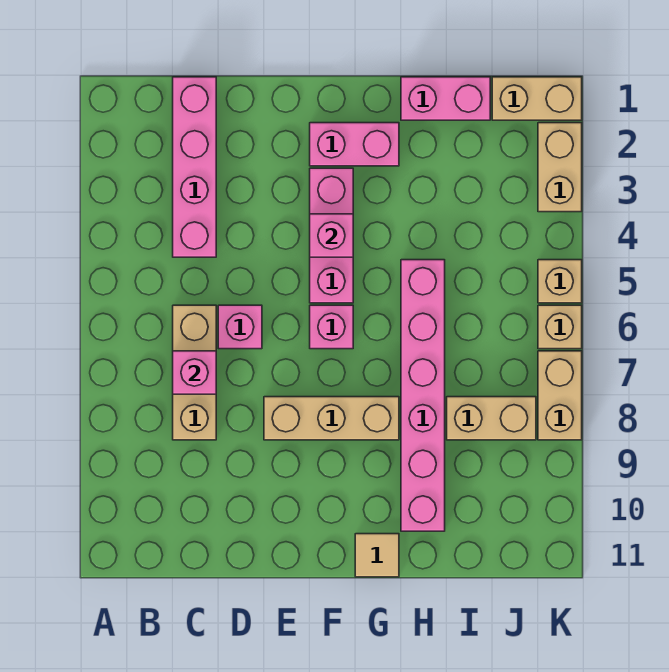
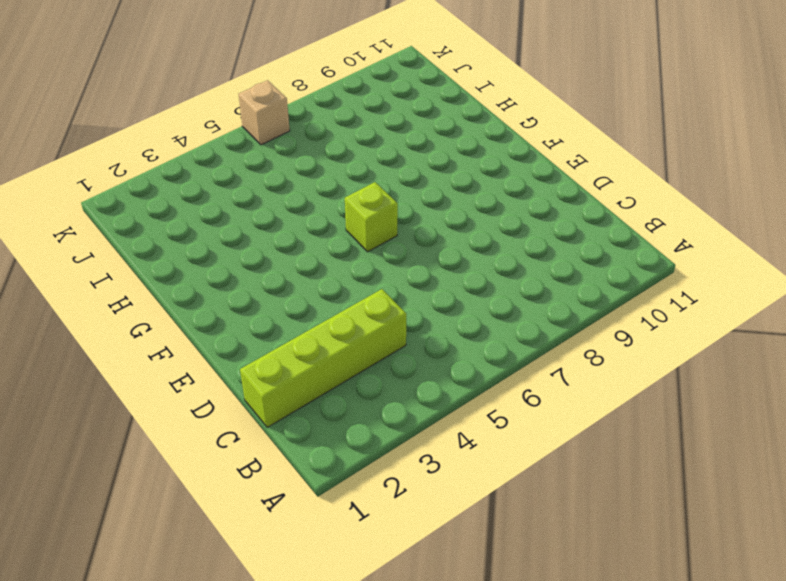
lime brick C1:C4 level 1 -> pink brick C1:C4 level 1
lime brick F6 level 1 -> pink brick F6 level 1
none -> tan brick C6:C8 level 1
none -> pink brick D6 level 1
none -> tan brick E8:G8 level 1

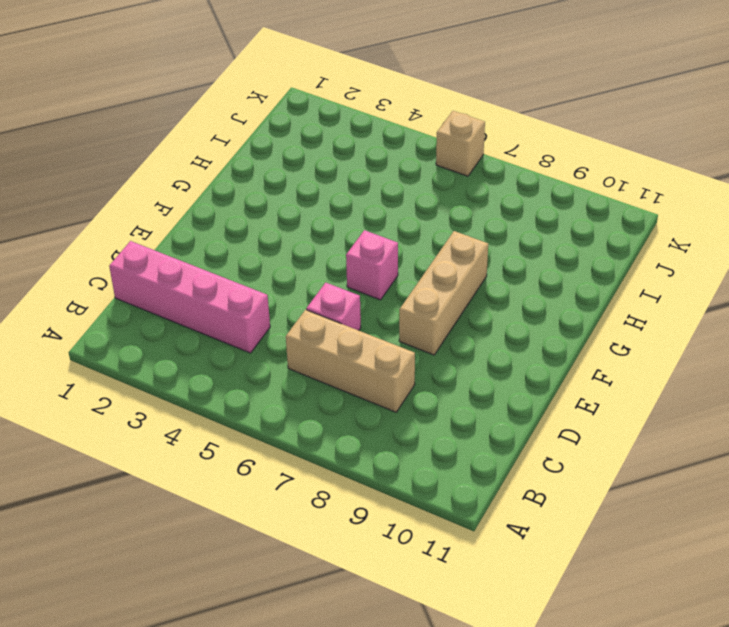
none -> pink brick F2:G2 level 1
none -> pink brick F3:F5 level 1
none -> tan tile G11 level 1

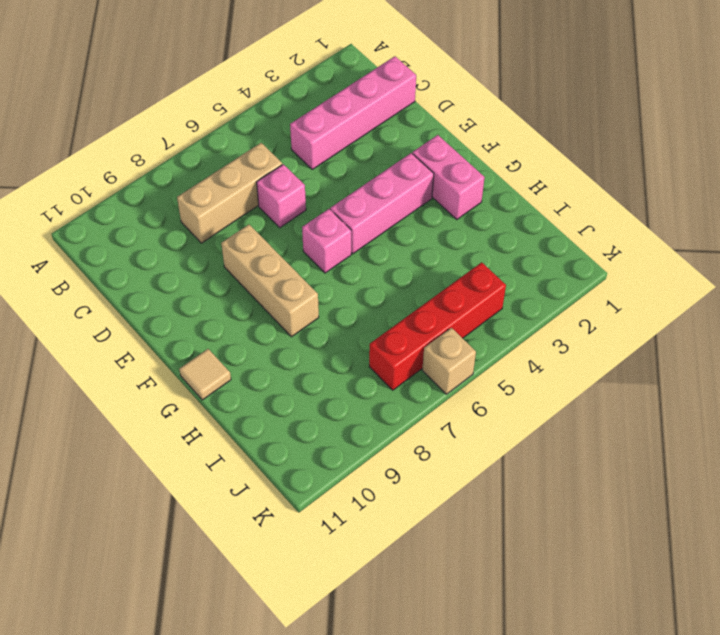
red brick J4:J7 level 1 -> none
none -> pink brick H1:I1 level 1
none -> pink brick H5:H10 level 1
none -> tan brick I8:J8 level 1

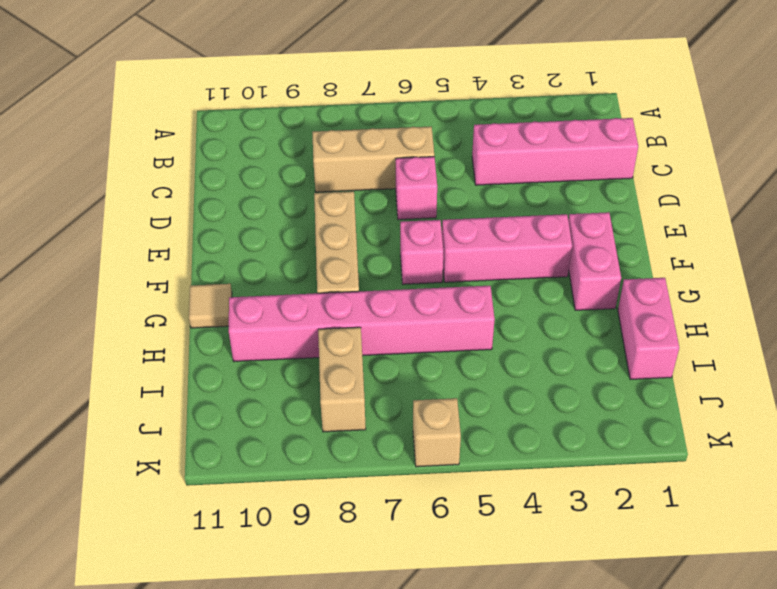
none -> tan brick J1:K1 level 1
none -> tan brick K2:K3 level 1
none -> tan brick K5 level 1

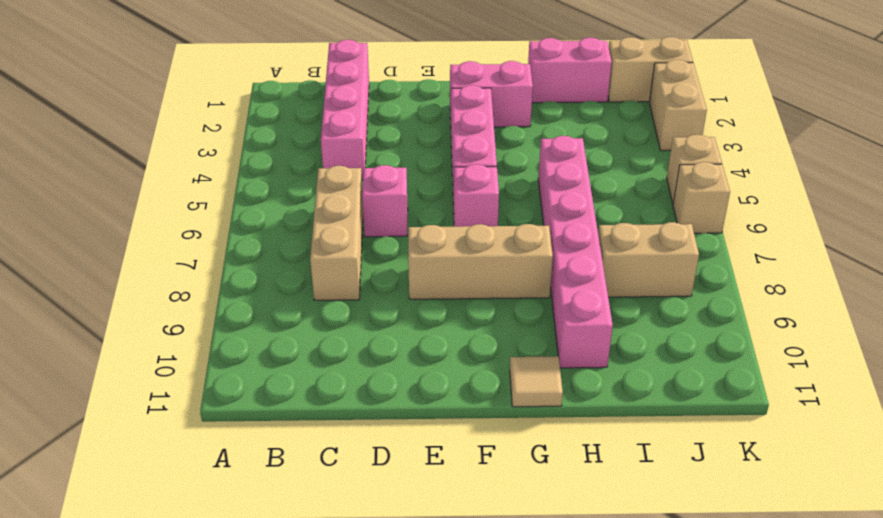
none -> tan brick K7:K8 level 1
none -> pink brick C7 level 2
none -> pink brick F4 level 2

